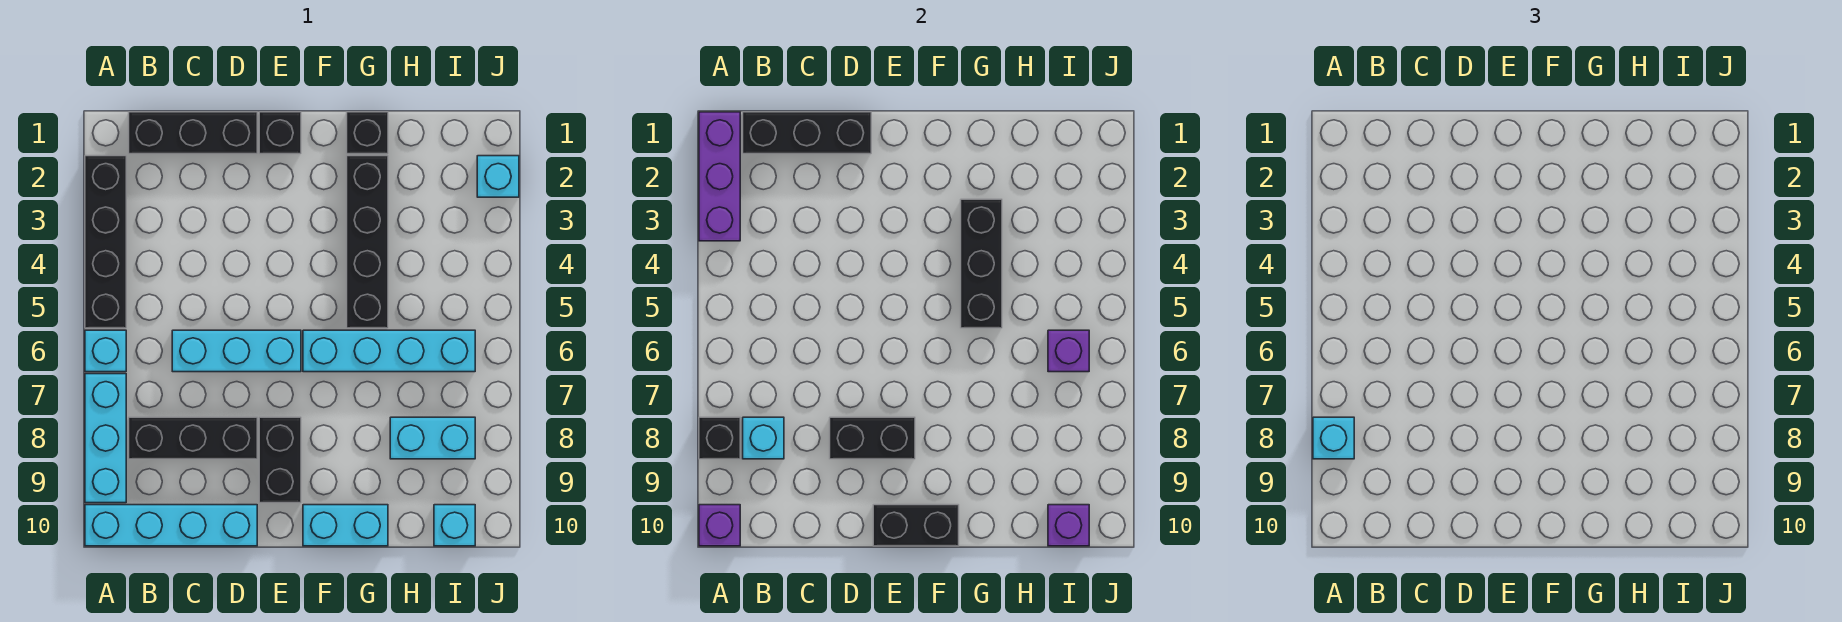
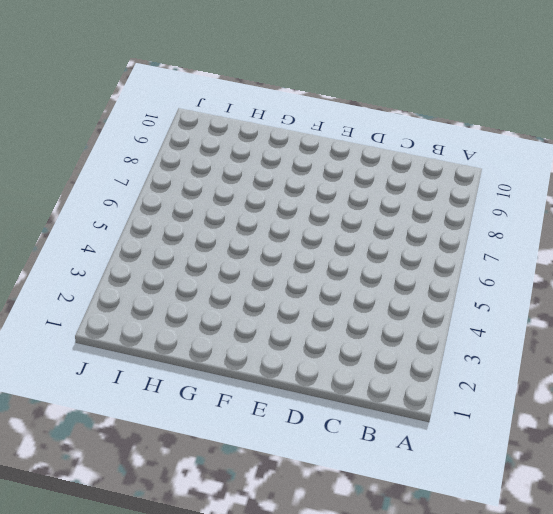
none -> black brick A2:A5 level 1
none -> cyan brick A6 level 1
none -> cyan brick A7:A9 level 1

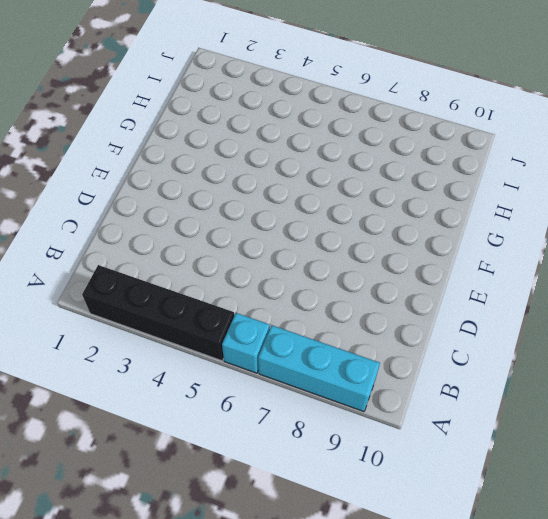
none -> cyan brick A10:D10 level 1
none -> black brick B1:D1 level 1
none -> black brick B8:D8 level 1

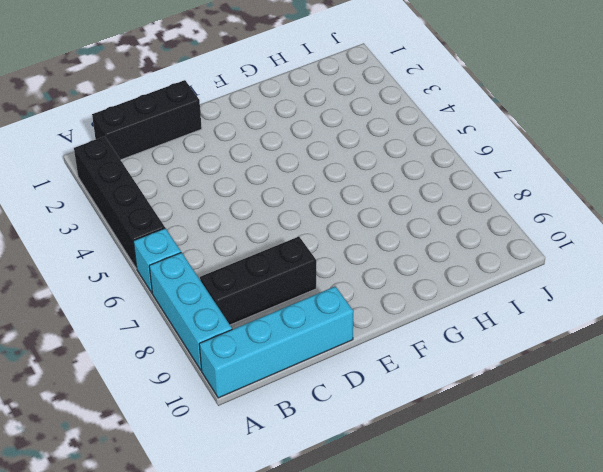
none -> cyan brick C6:E6 level 1
none -> black brick E1 level 1
none -> black brick E8:E9 level 1

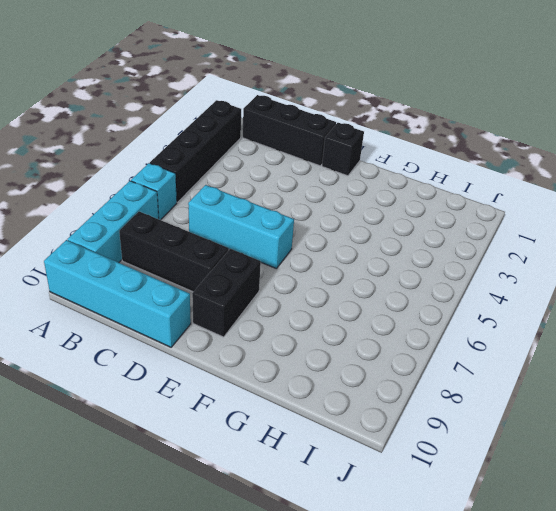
none -> cyan brick F6:I6 level 1
none -> cyan brick F10:G10 level 1
none -> black brick G1 level 1

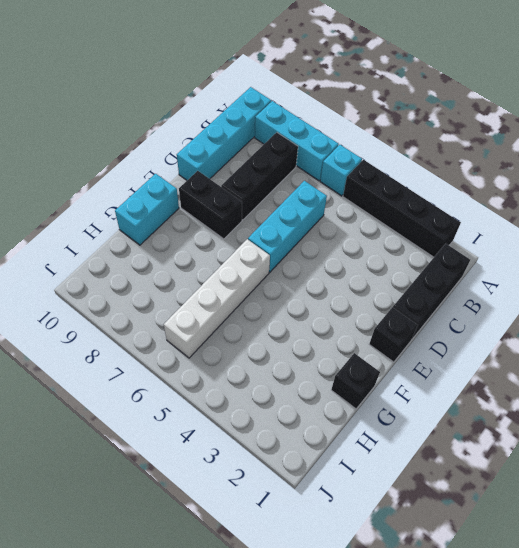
white brick F6:I6 level 1 -> cyan brick F6:I6 level 1
none -> black brick G2:G5 level 1
none -> cyan brick H8:I8 level 1
none -> cyan brick I10 level 1

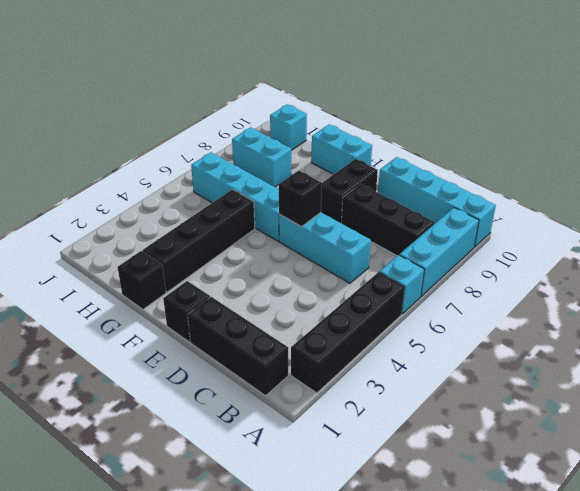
black brick E6 level 2 -> black brick A8 level 2
none -> cyan brick J2 level 1
none -> purple brick A1:A3 level 2
none -> purple brick A10 level 2

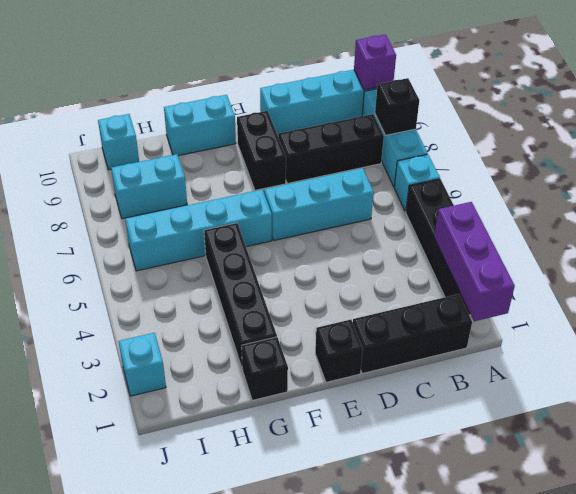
none -> black brick B1:D1 level 2
none -> cyan brick B8 level 2
none -> black brick D8:E8 level 2

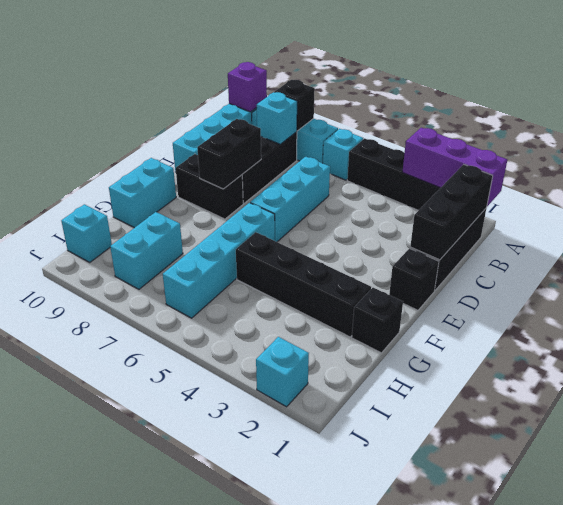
none -> black brick E10:F10 level 2
none -> black brick G3:G5 level 2
none -> purple brick I6 level 2

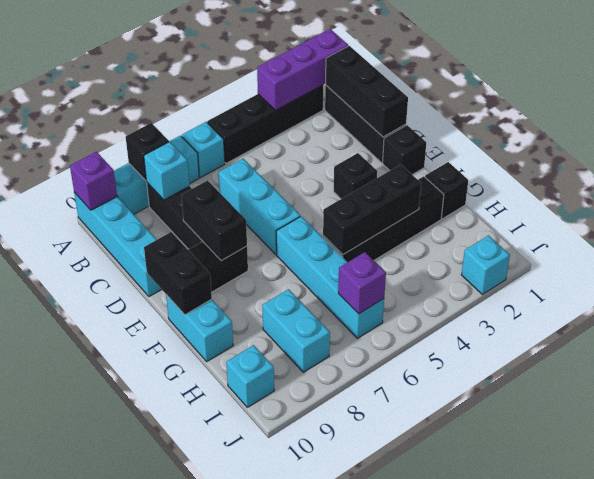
black brick E3 level 1 -> none
none -> purple brick I10 level 2
none -> cyan brick A8 level 3

